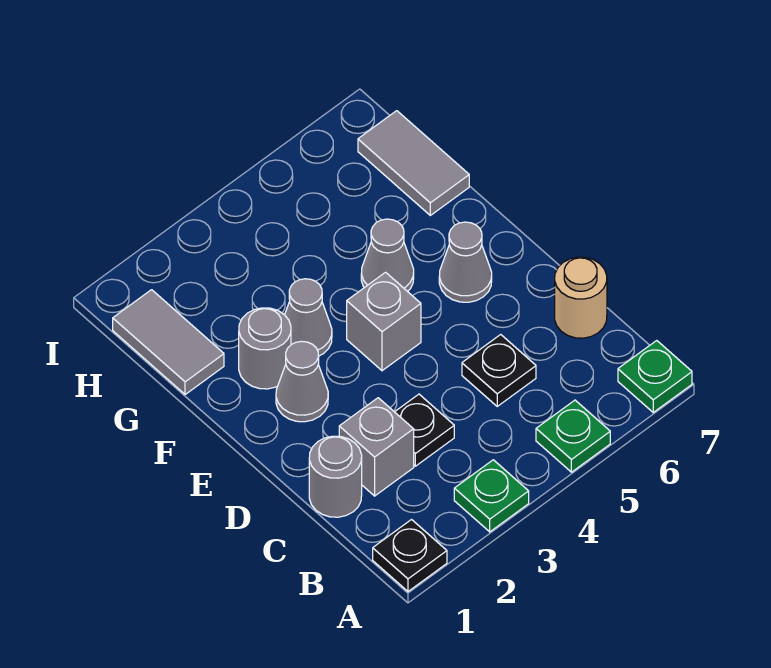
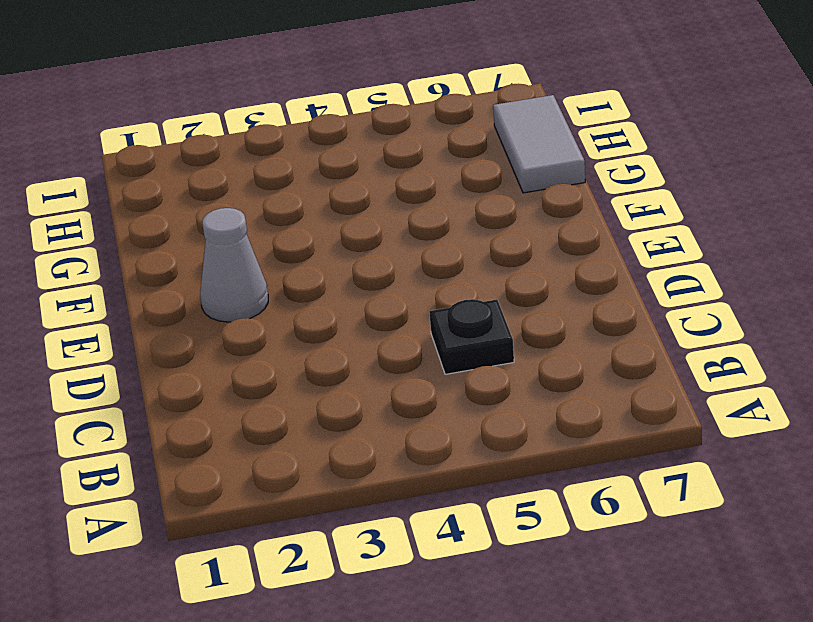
none -> black plate A1 level 1
none -> green plate A3 level 1
none -> green plate A5 level 1

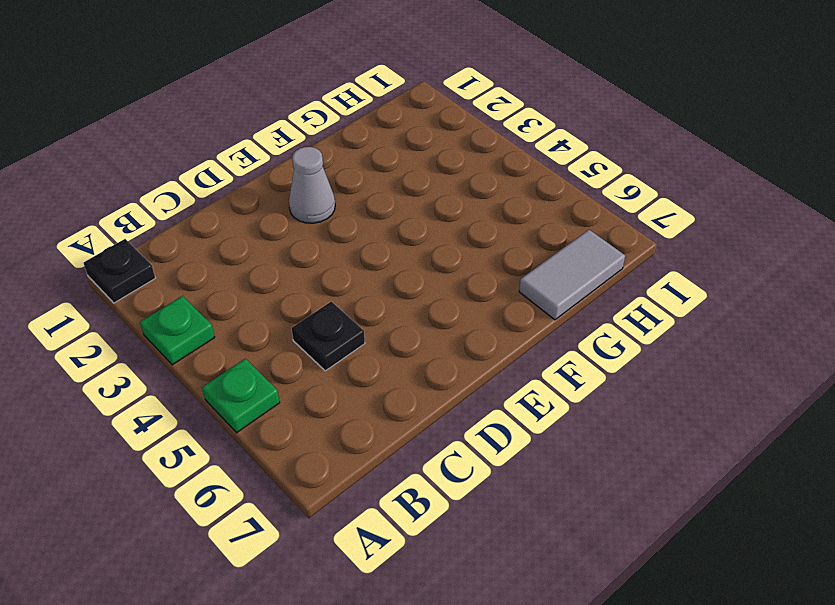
none -> green plate A7 level 1
none -> grey round brick C1 level 1
none -> grey brick C2 level 1

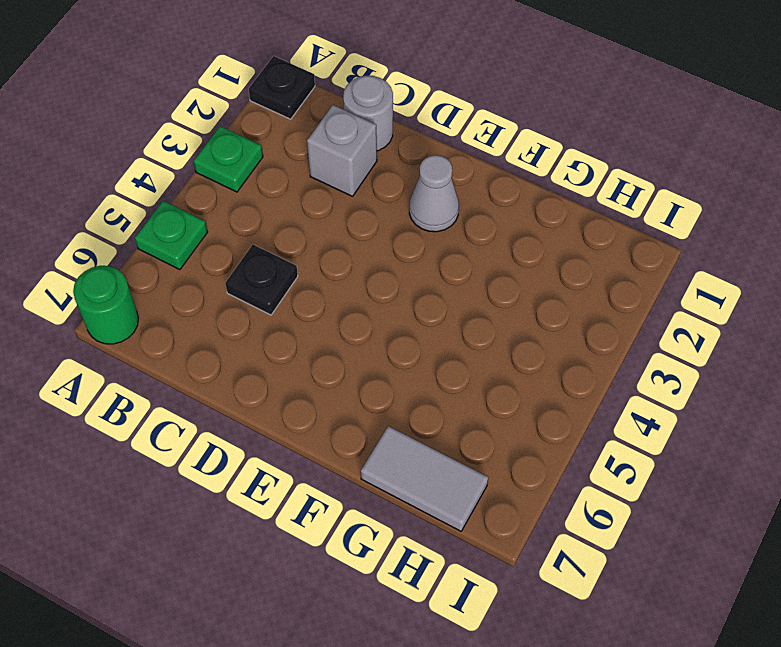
green round brick A7 level 1 -> green plate A7 level 1
none -> black plate C3 level 1
none -> tan round brick C7 level 1
none -> grey brick E4 level 1

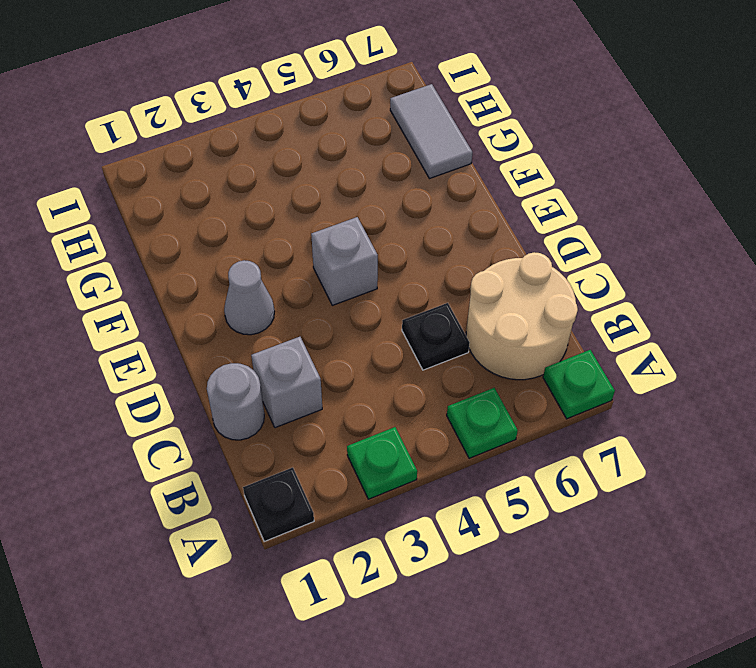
tan round brick B6:C7 level 1 -> tan round brick C7 level 1
none -> black plate C3 level 1
none -> grey cone E6 level 1
none -> grey round brick F2 level 1

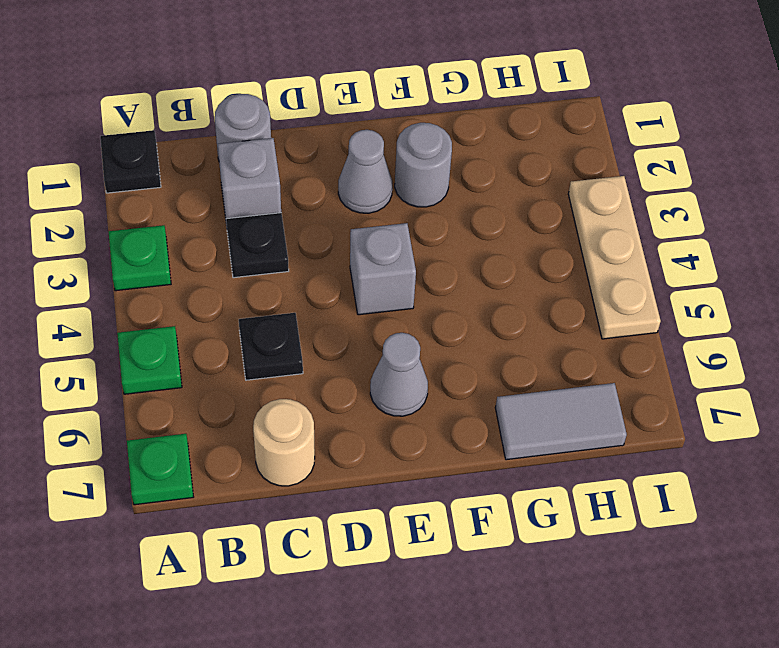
tan plate I3:I5 level 1 -> none
none -> grey cone F3 level 1
none -> grey cone F5 level 1
none -> grey tile G1:H1 level 1

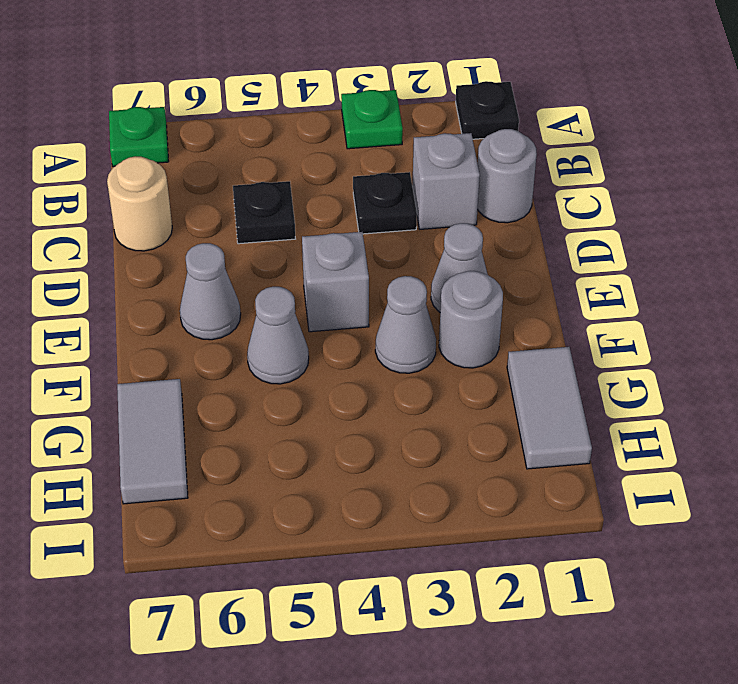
none -> green plate A5 level 1

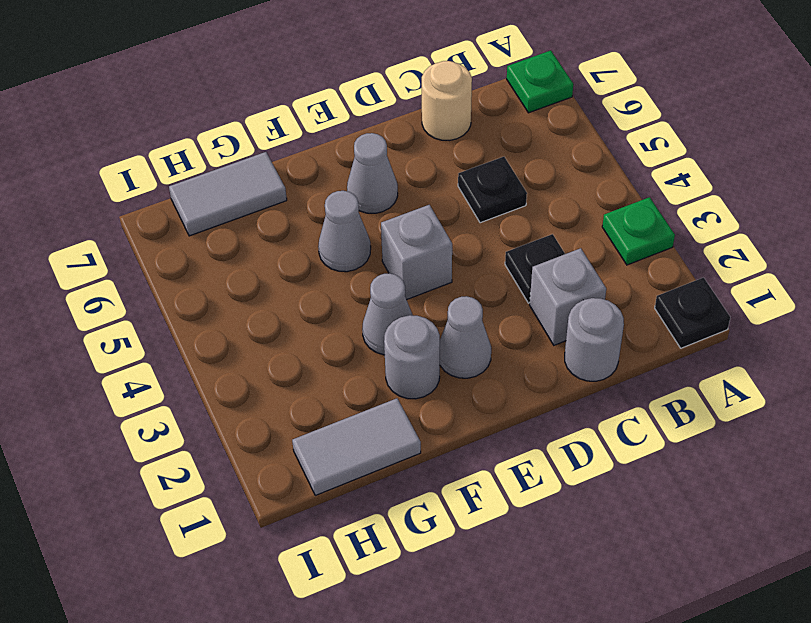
none -> green plate A5 level 1

